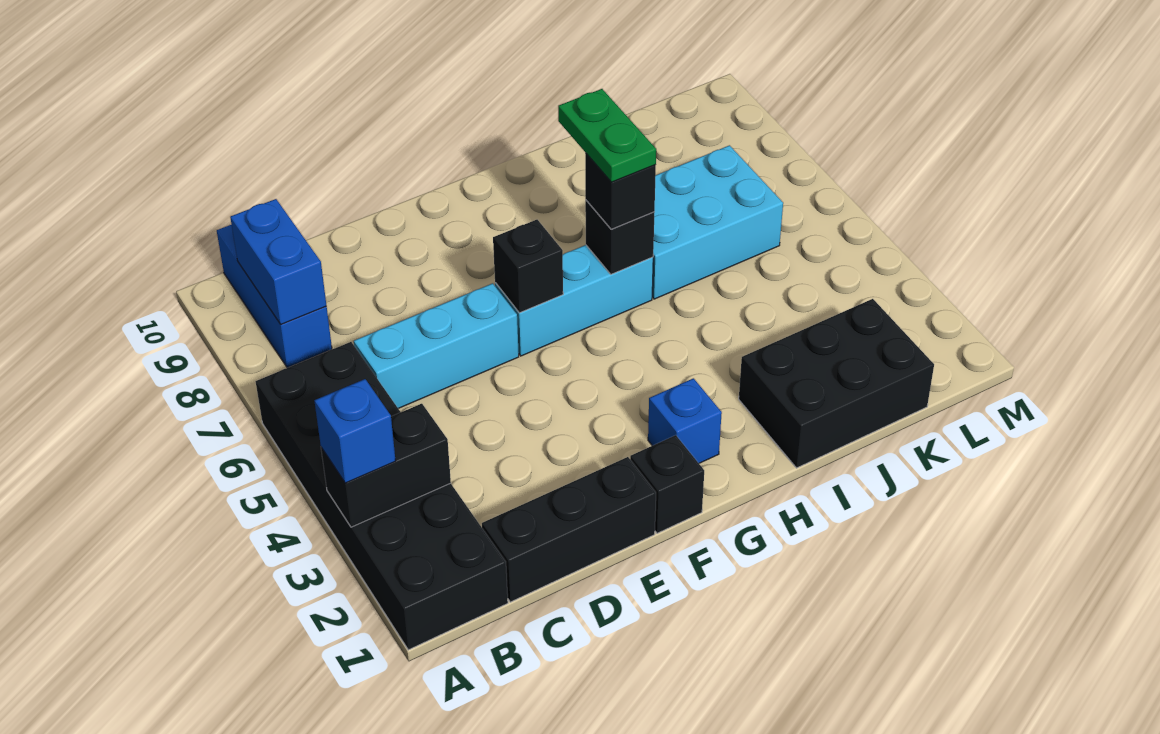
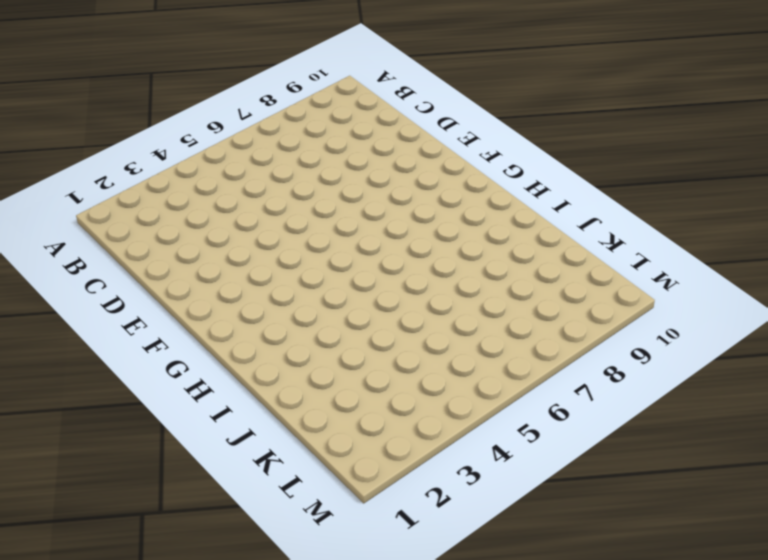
none -> black brick A1:B6 level 1
none -> blue brick B8:B10 level 1
none -> black brick C1:E1 level 1

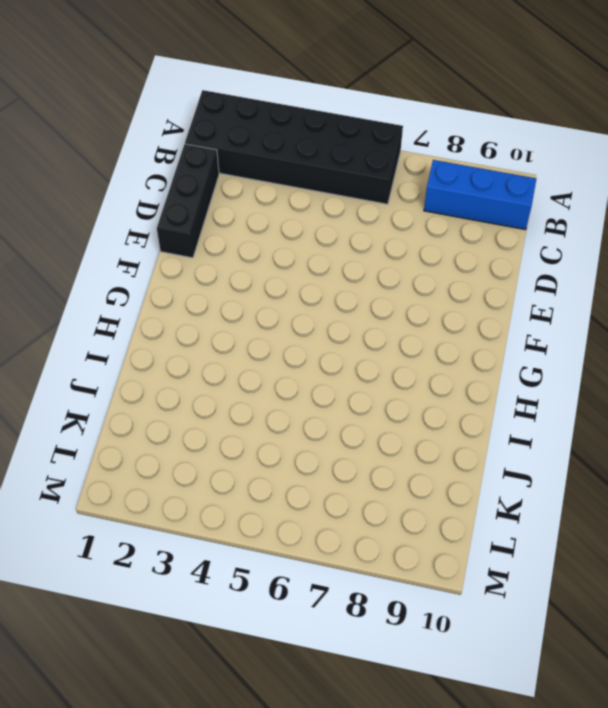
none -> cyan brick C6:E6 level 1
none -> black brick F1 level 1
none -> cyan brick F6:H6 level 1

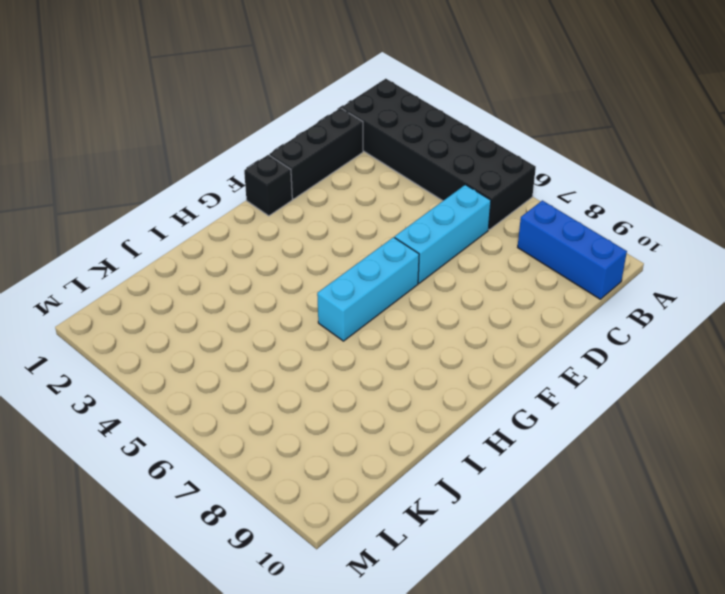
none -> blue brick G2 level 1
none -> black brick I1:K2 level 1
none -> cyan brick I6:K7 level 1

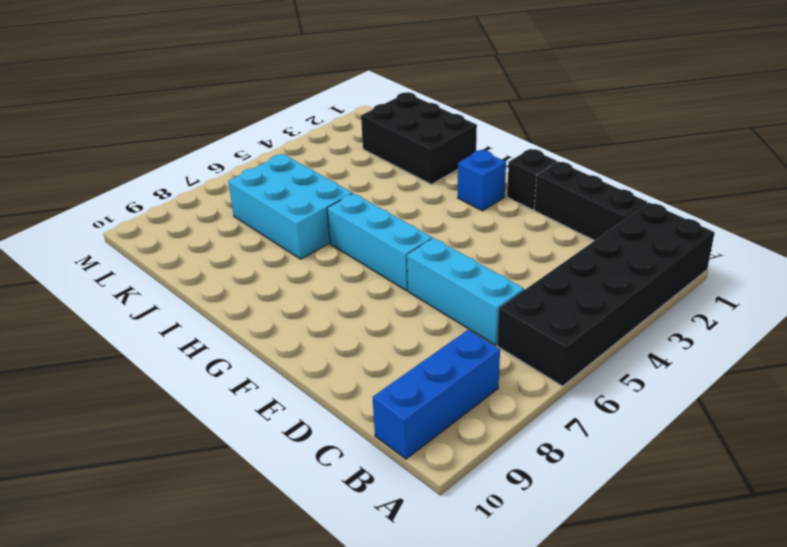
none -> black brick A3:B3 level 2
none -> blue brick B8:B9 level 2
none -> black brick F6 level 2

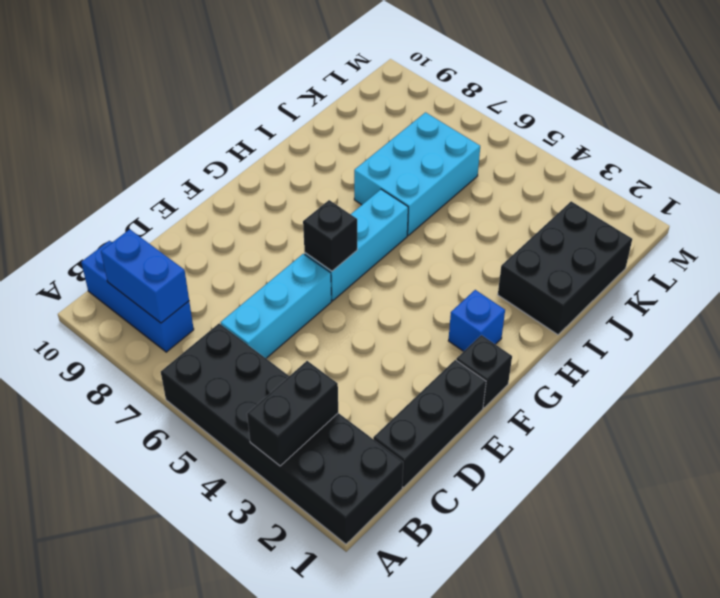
none -> black brick H6 level 2
none -> blue brick A3 level 3
none -> black brick H6 level 3

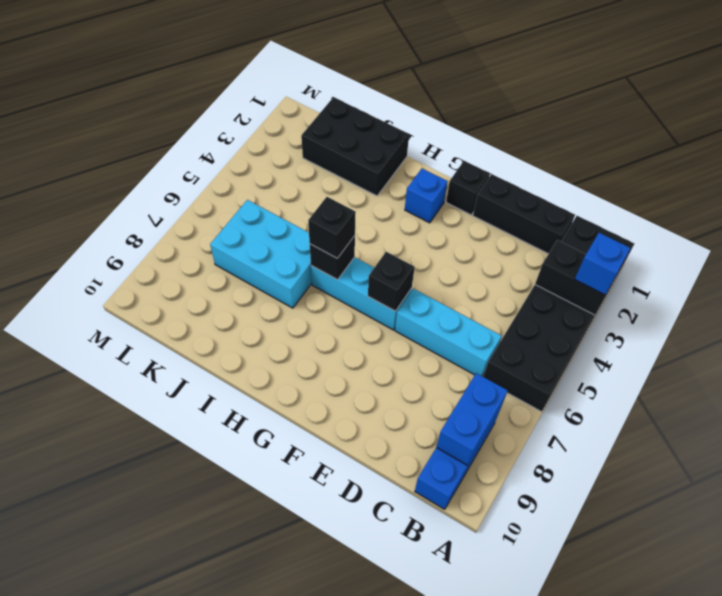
none -> green plate H6:H7 level 4

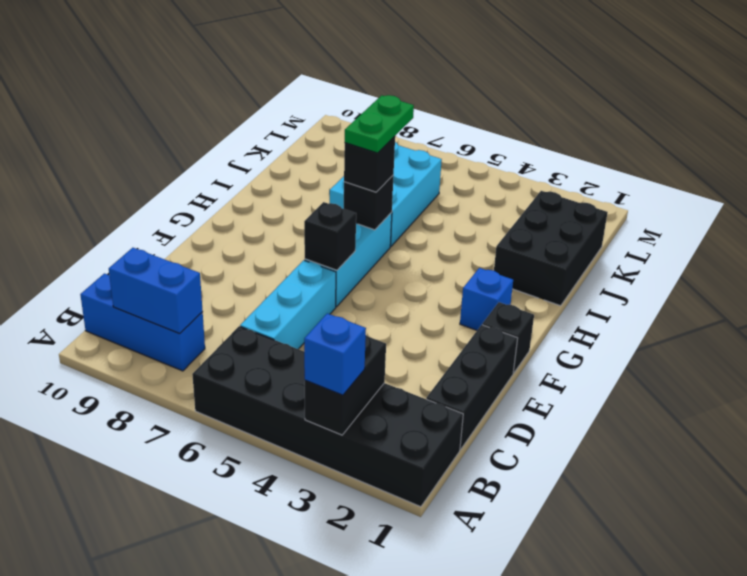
green plate H6:I6 level 4 -> green plate H6:H7 level 4

